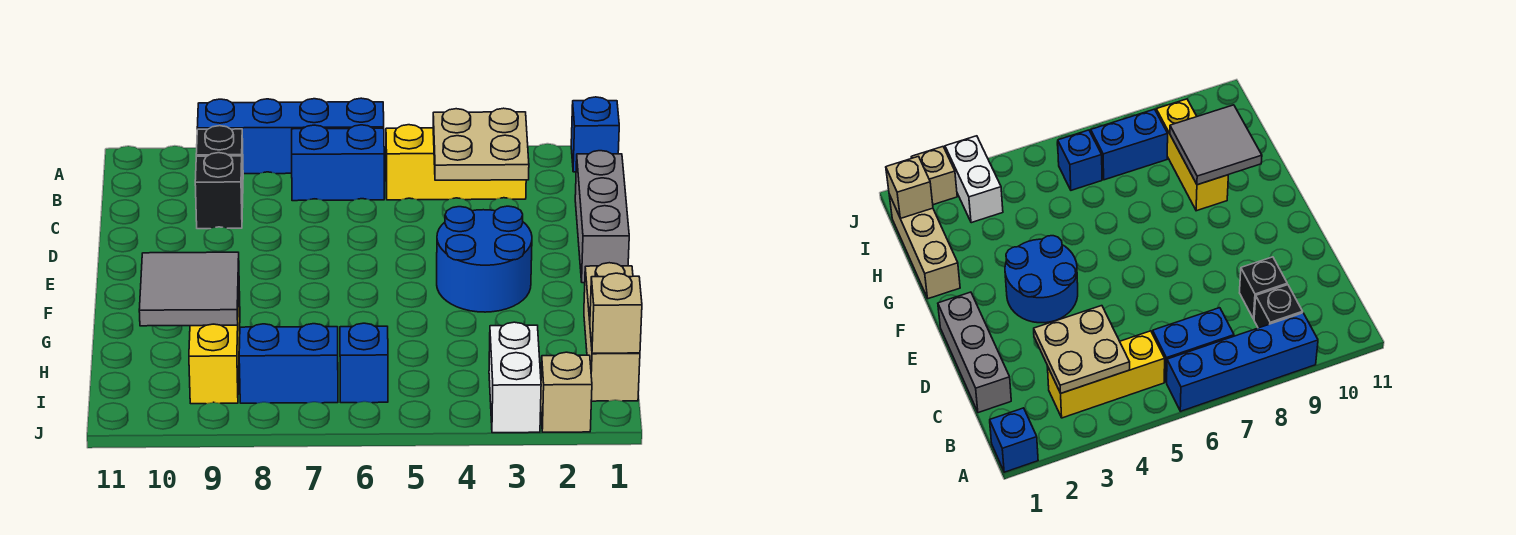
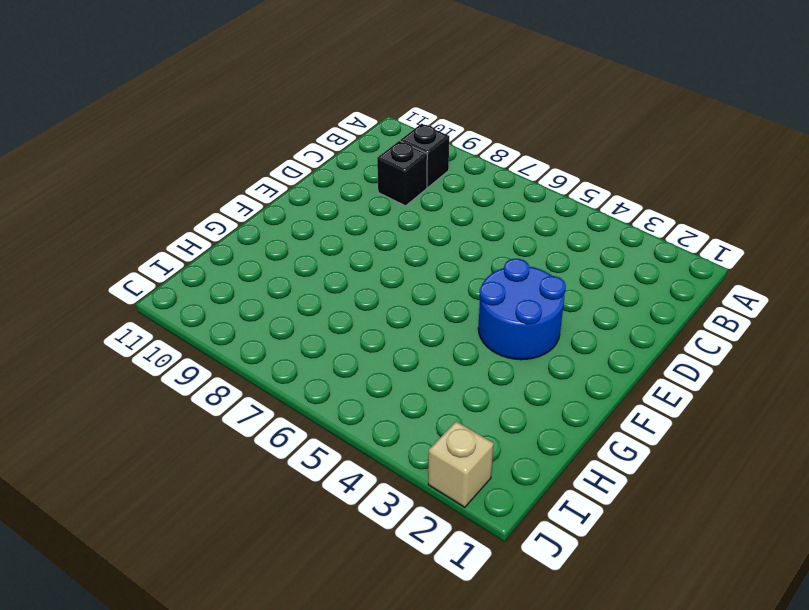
none -> blue brick A1 level 1
none -> blue brick A6:A9 level 1
none -> yellow brick B3:B5 level 1

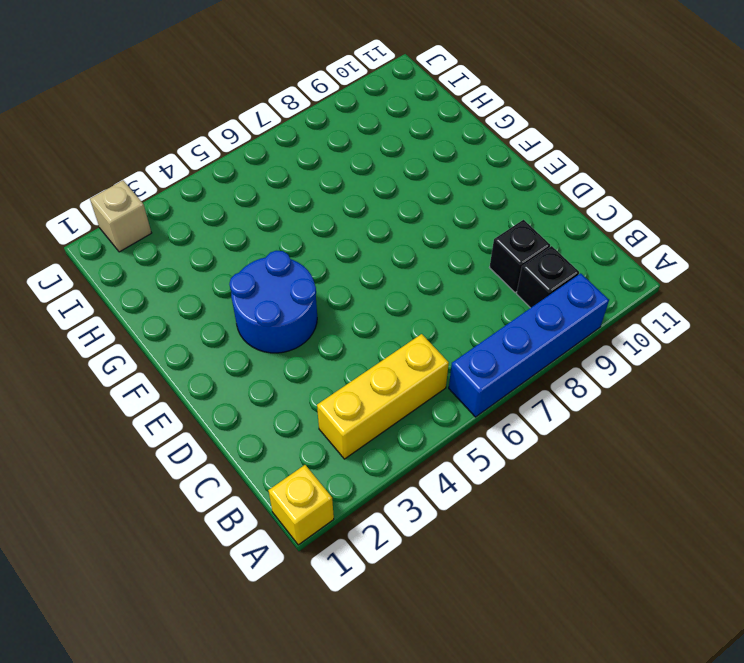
yellow brick A1 level 1 -> blue brick A1 level 1
none -> blue brick B6:B7 level 1
none -> grey brick C1:E1 level 1
none -> tan brick G1:I1 level 1

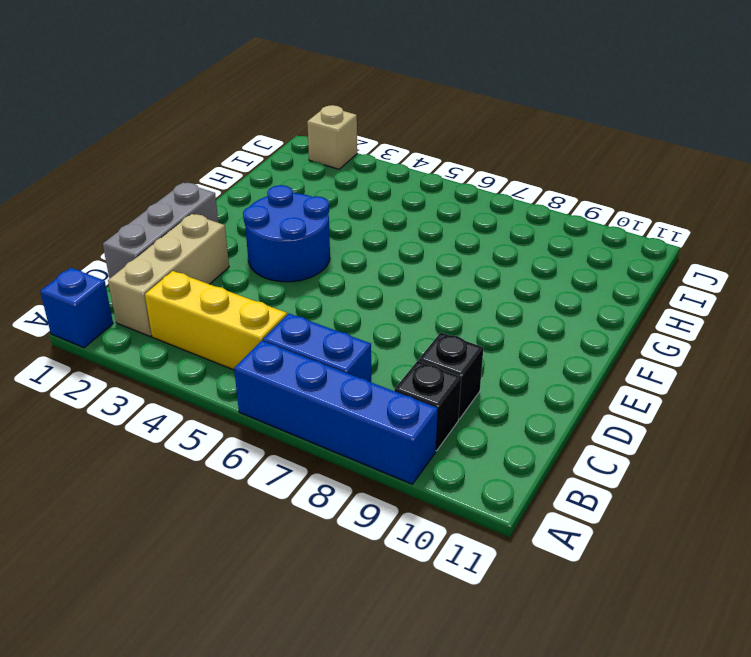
tan brick B2:D2 level 1 -> tan brick G1:I1 level 1
none -> yellow brick G9:I9 level 1
none -> white brick I3:J3 level 1
none -> blue brick I6 level 1

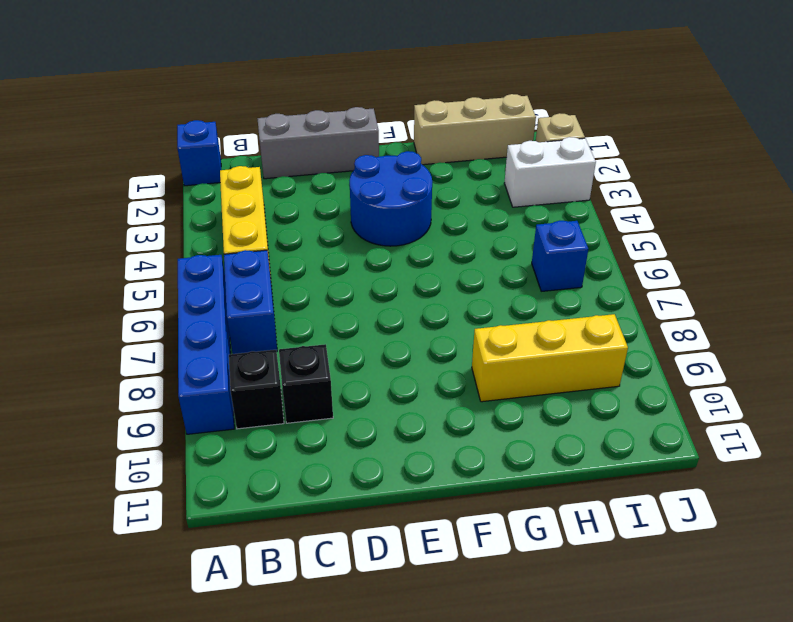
none -> blue brick I7:I8 level 1
none -> tan plate B3:C4 level 2
none -> grey tile G9:H10 level 2

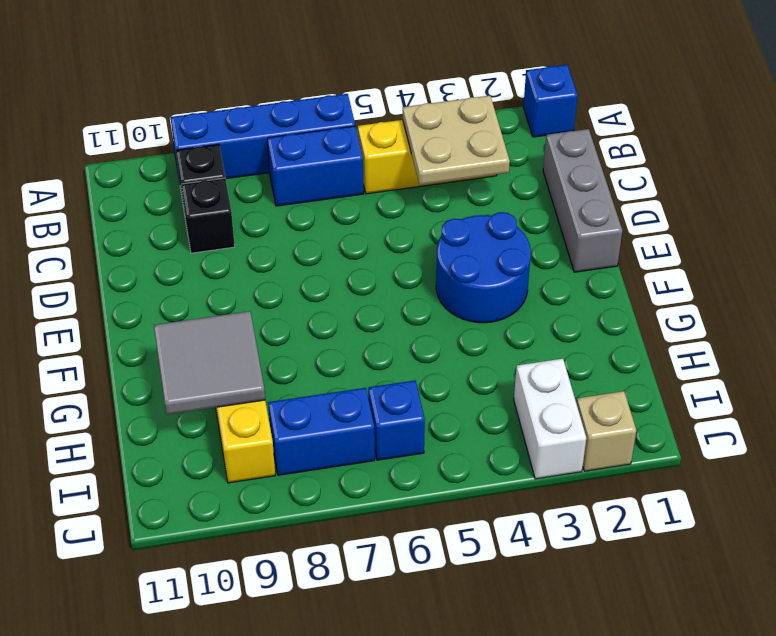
none -> tan brick G1:I1 level 1
none -> tan brick I1 level 2

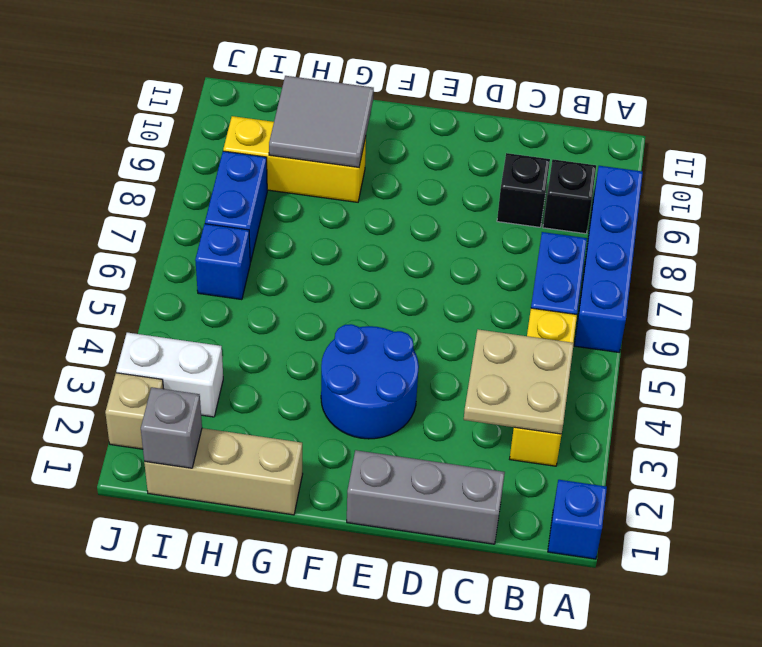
grey brick I1 level 2 -> tan brick I1 level 2

